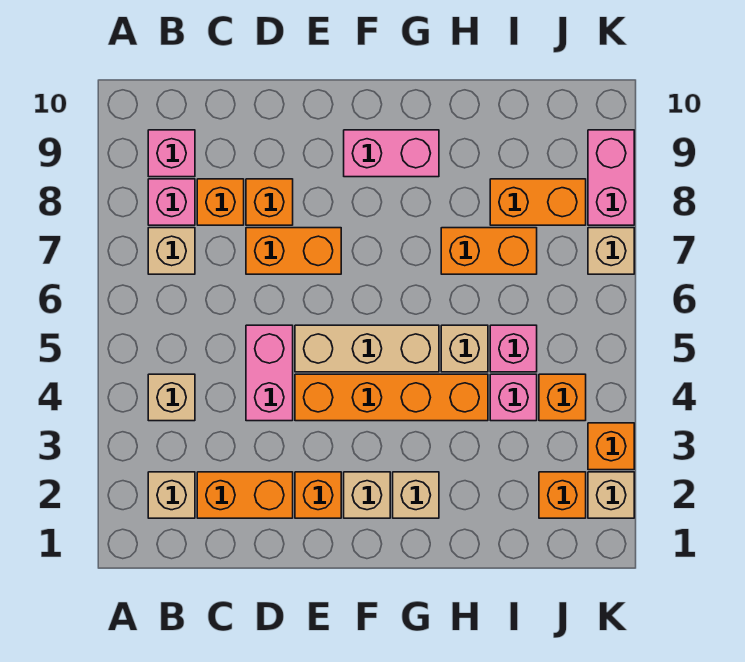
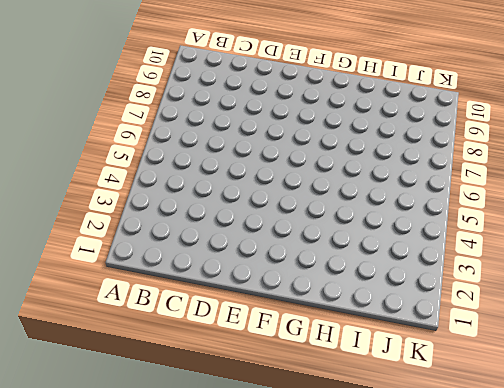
none -> tan brick B2 level 1
none -> tan brick B4 level 1
none -> tan brick B7 level 1

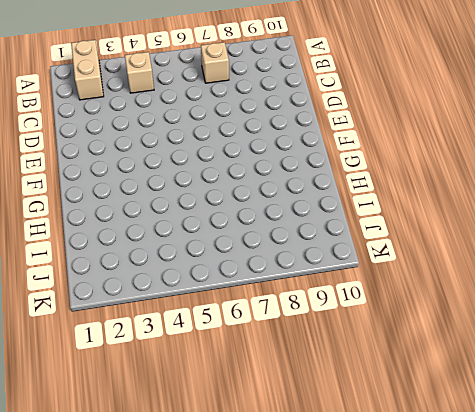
tan brick A2:B2 level 1 -> tan brick B2 level 1
none -> pink brick B8 level 1
none -> pink brick B9 level 1
none -> orange brick C2:D2 level 1

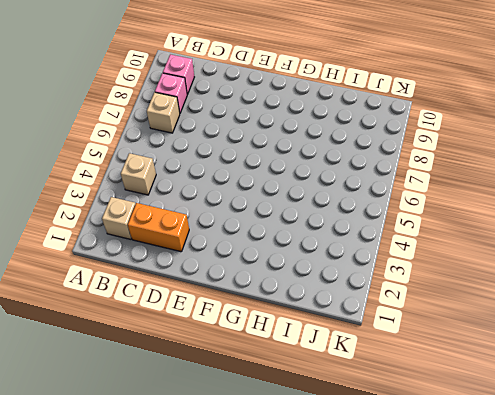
none -> orange brick C8 level 1
none -> pink brick D4:D5 level 1
none -> orange brick D7:E7 level 1

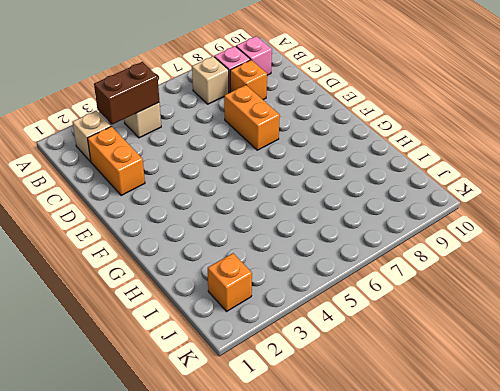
brown brick B3:B4 level 2 -> none
none -> pink brick D4:D5 level 1
none -> orange brick D8 level 1
none -> orange brick E2 level 1

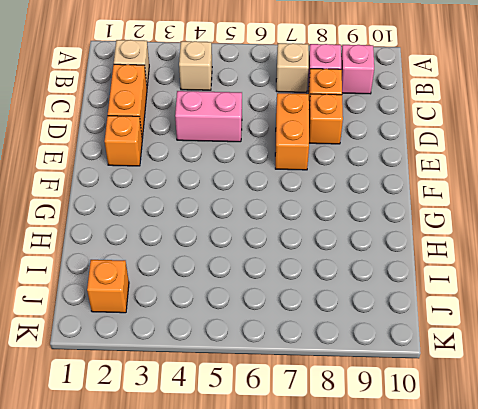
none -> orange brick E4:H4 level 1
none -> tan brick E5:G5 level 1
none -> tan brick F2 level 1

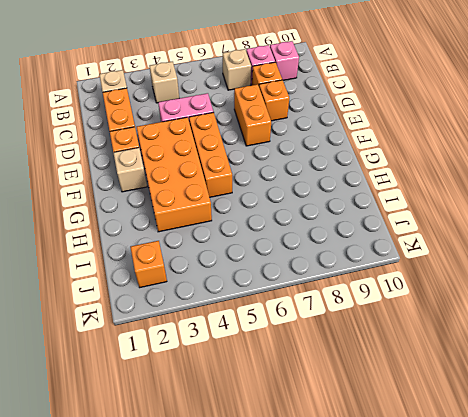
orange brick E3:H4 level 1 -> orange brick E4:H4 level 1
orange brick E5:G5 level 1 -> tan brick E5:G5 level 1
none -> pink brick F9:G9 level 1
none -> tan brick G2 level 1
none -> tan brick H5 level 1

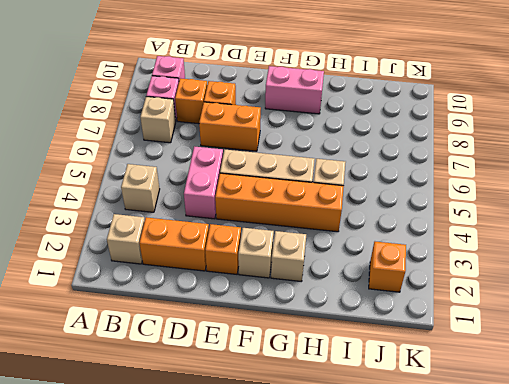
none -> orange brick H7:I7 level 1
none -> pink brick I4 level 1
none -> pink brick I5 level 1

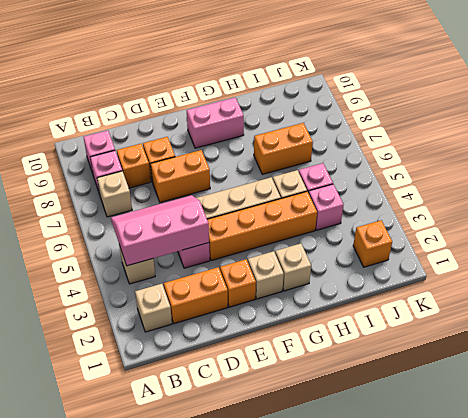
pink slope B4:D5 level 2 top 4 -> none
none -> orange brick I8:J8 level 1
none -> orange brick J4 level 1
none -> tan brick K2 level 1

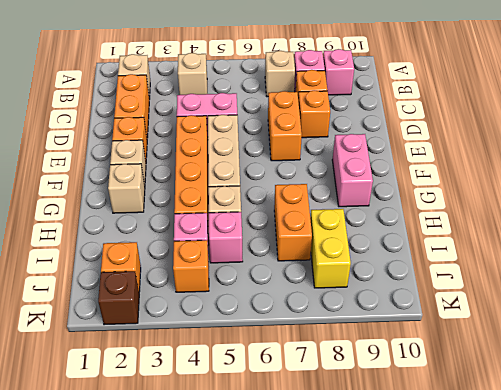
yellow brick I8:J8 level 1 -> orange brick I8:J8 level 1
brown brick K2 level 1 -> tan brick K2 level 1
none -> orange brick K3 level 1
none -> tan brick K7 level 1
none -> pink brick K8:K9 level 1

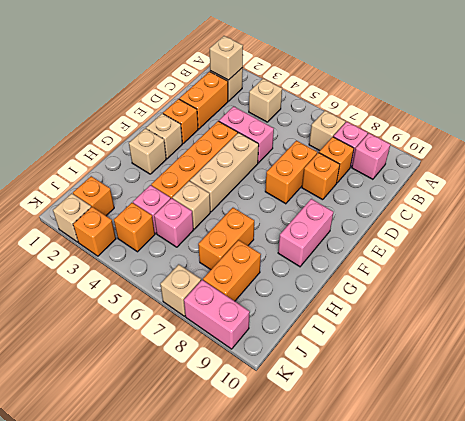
tan brick B2 level 2 -> none

